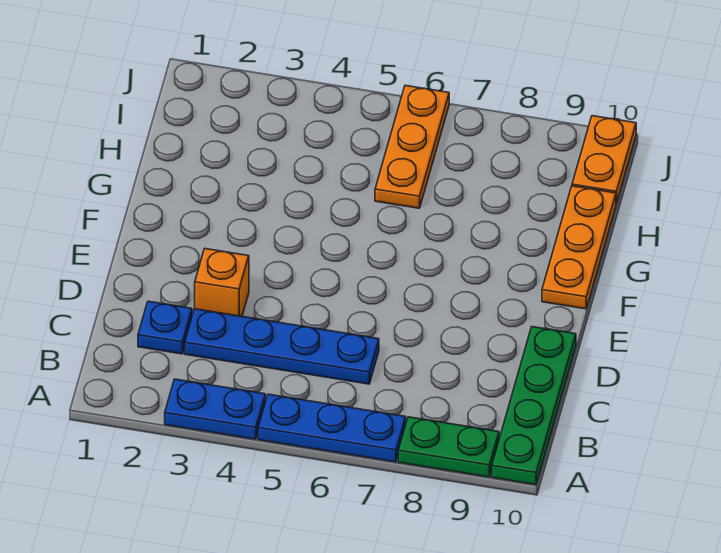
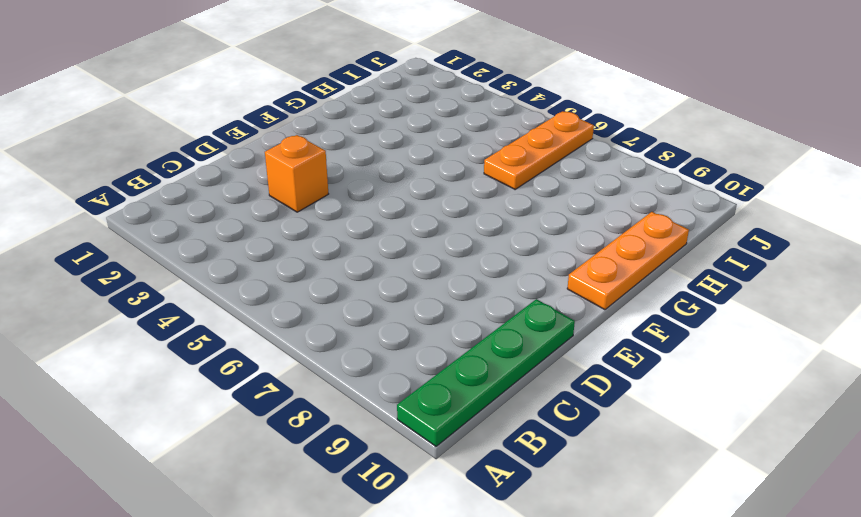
none -> blue plate A3:A4 level 1
none -> blue plate A5:A7 level 1

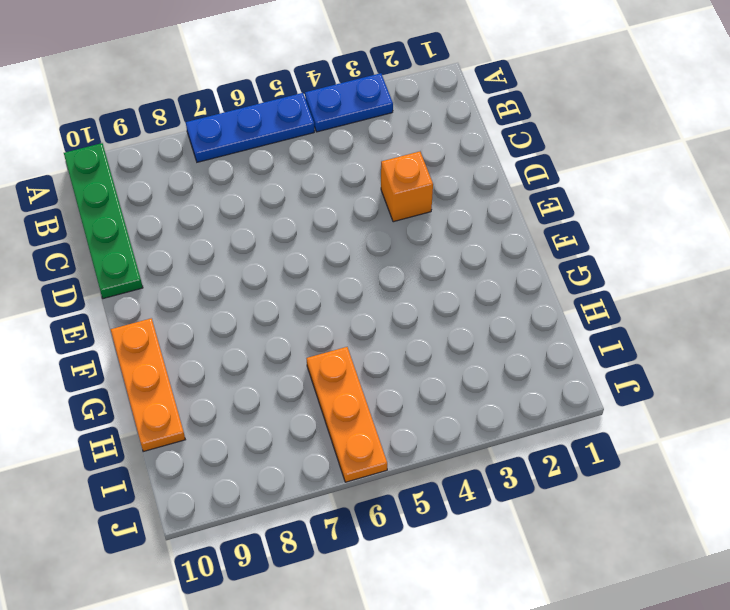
none -> green plate A8:A9 level 1
none -> blue plate C2 level 1

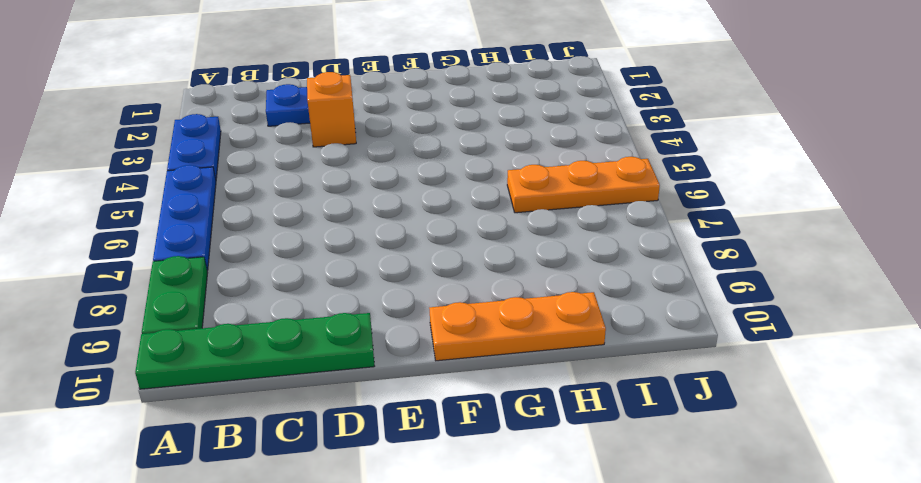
none -> blue plate C3:C6 level 1
none -> orange plate I10:J10 level 1

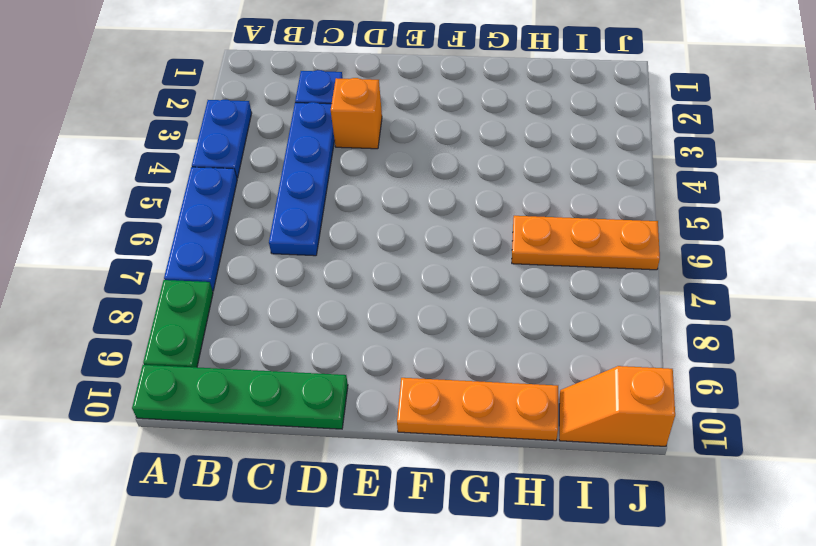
orange slope I10:J10 level 1 top J -> orange plate I10:J10 level 1

